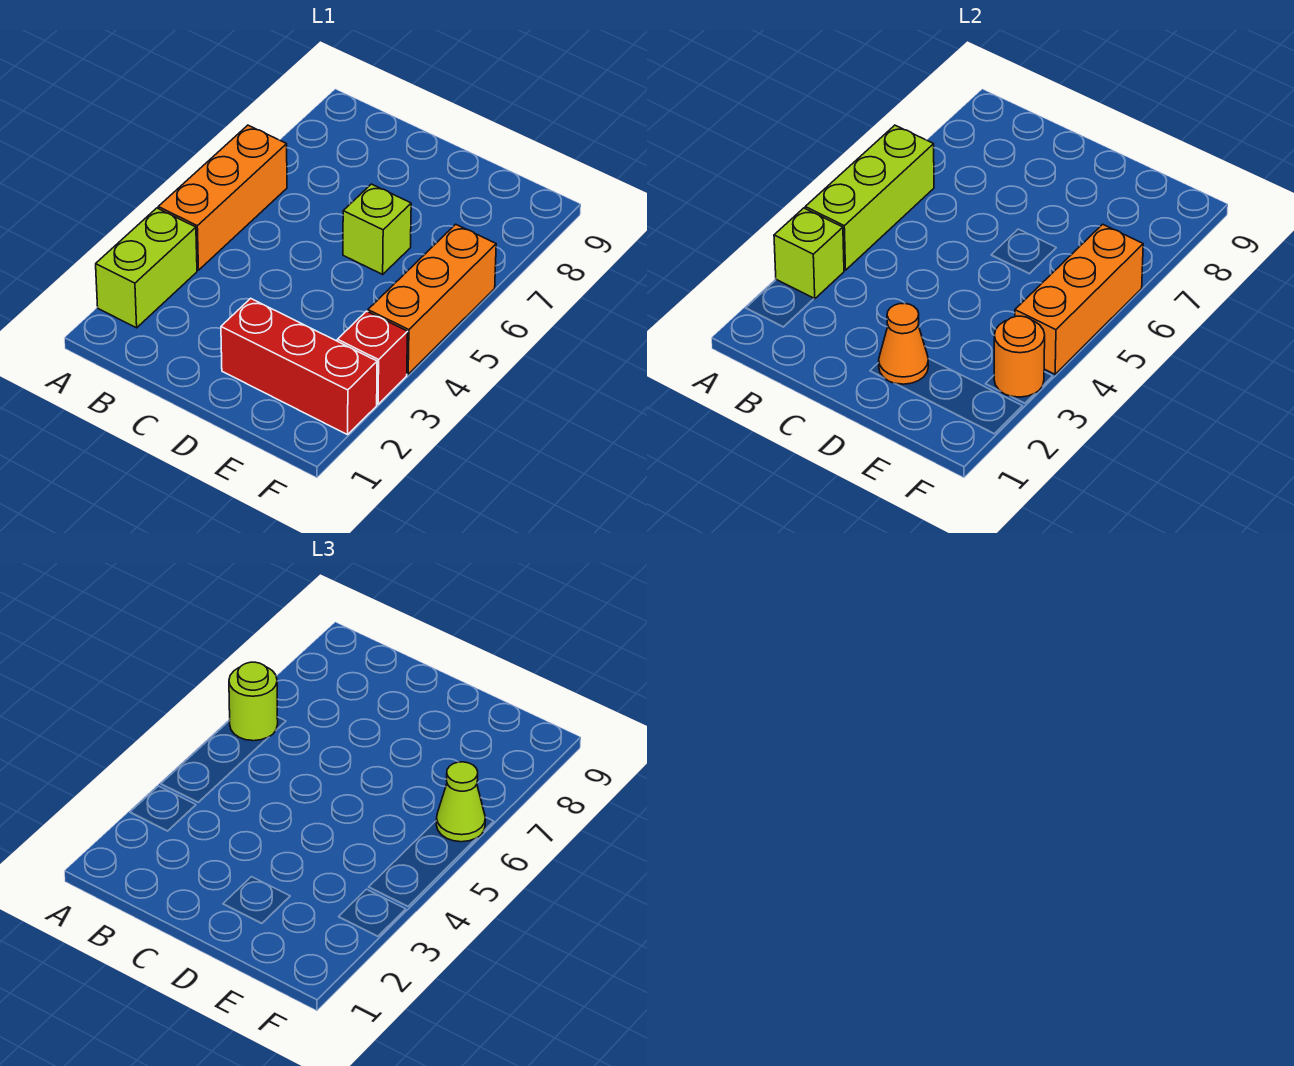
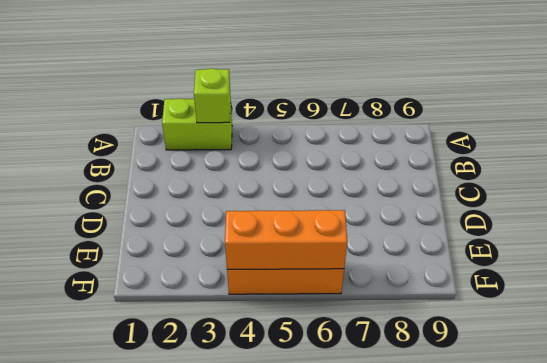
none -> orange brick A4:A6 level 1
none -> red brick D2:F2 level 1
none -> lime brick D6 level 1

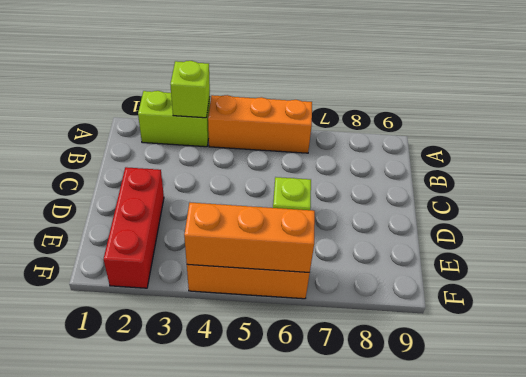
none -> red brick F3 level 1
none -> lime brick A4:A6 level 2
none -> orange cone D2 level 2

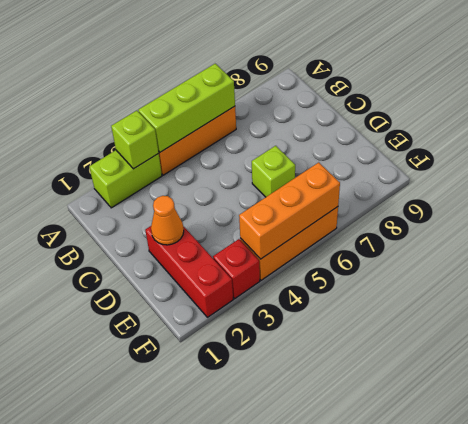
none -> orange round brick F3 level 2
none -> lime round brick A6 level 3
none -> lime cone F6 level 3

